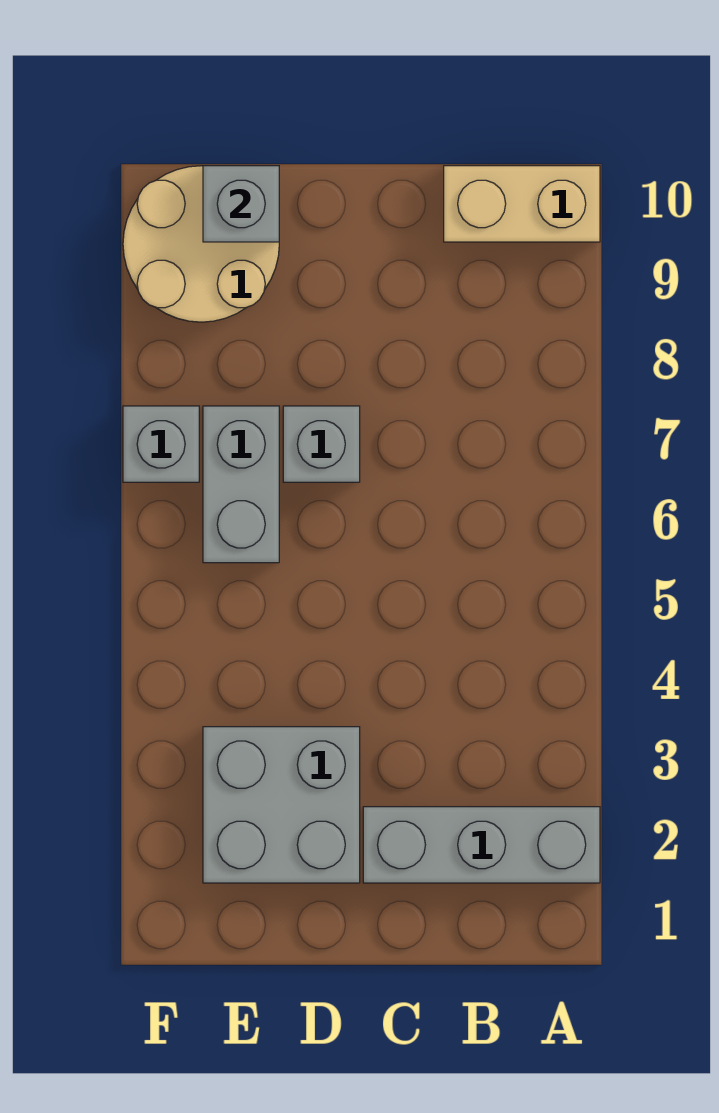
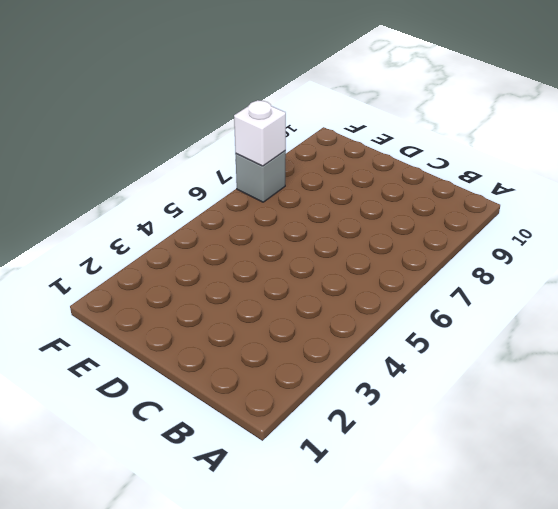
white brick F7 level 2 -> none
none -> grey brick A2:C2 level 1
none -> tan brick A10:B10 level 1

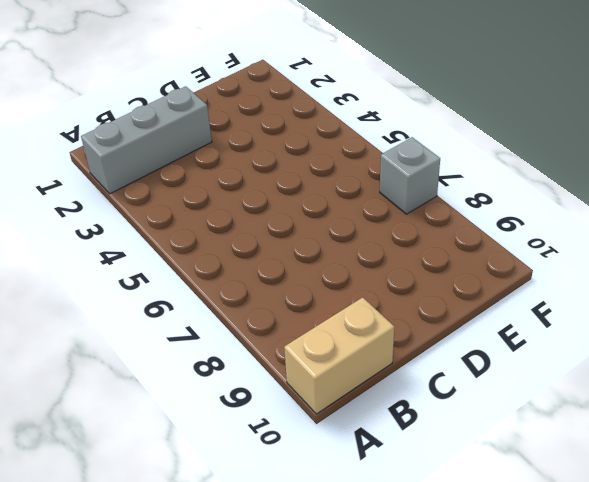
none -> grey brick D2:E3 level 1
none -> grey brick D7 level 1

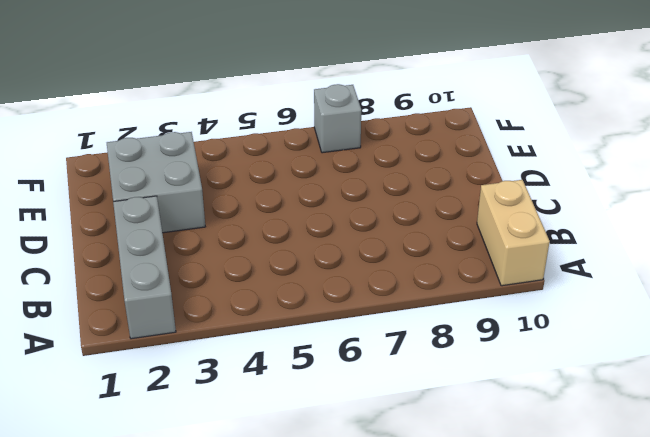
none -> grey brick D7 level 1
none -> grey brick E6:E7 level 1

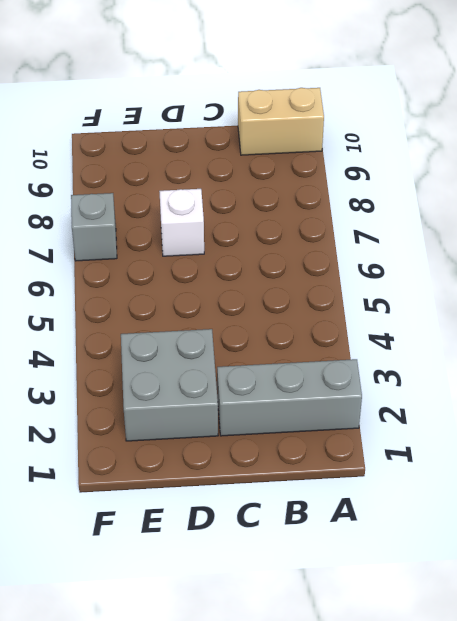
white brick D7 level 1 -> grey brick D7 level 1
none -> grey brick E6:E7 level 1
none -> tan round brick E9:F10 level 1

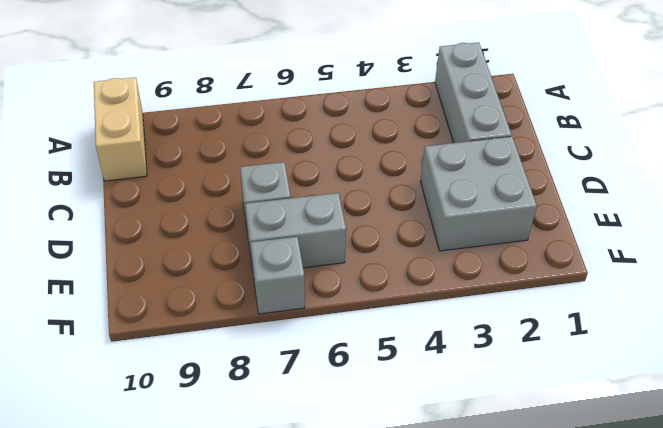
none -> tan round brick E9:F10 level 1
none -> grey brick E10 level 2

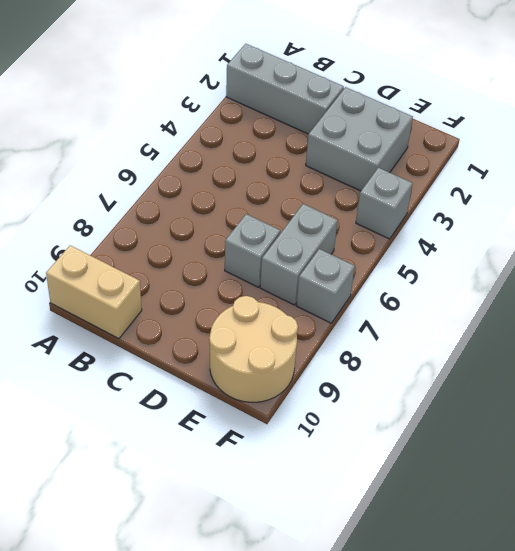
grey brick F4 level 1 -> grey brick E10 level 2

